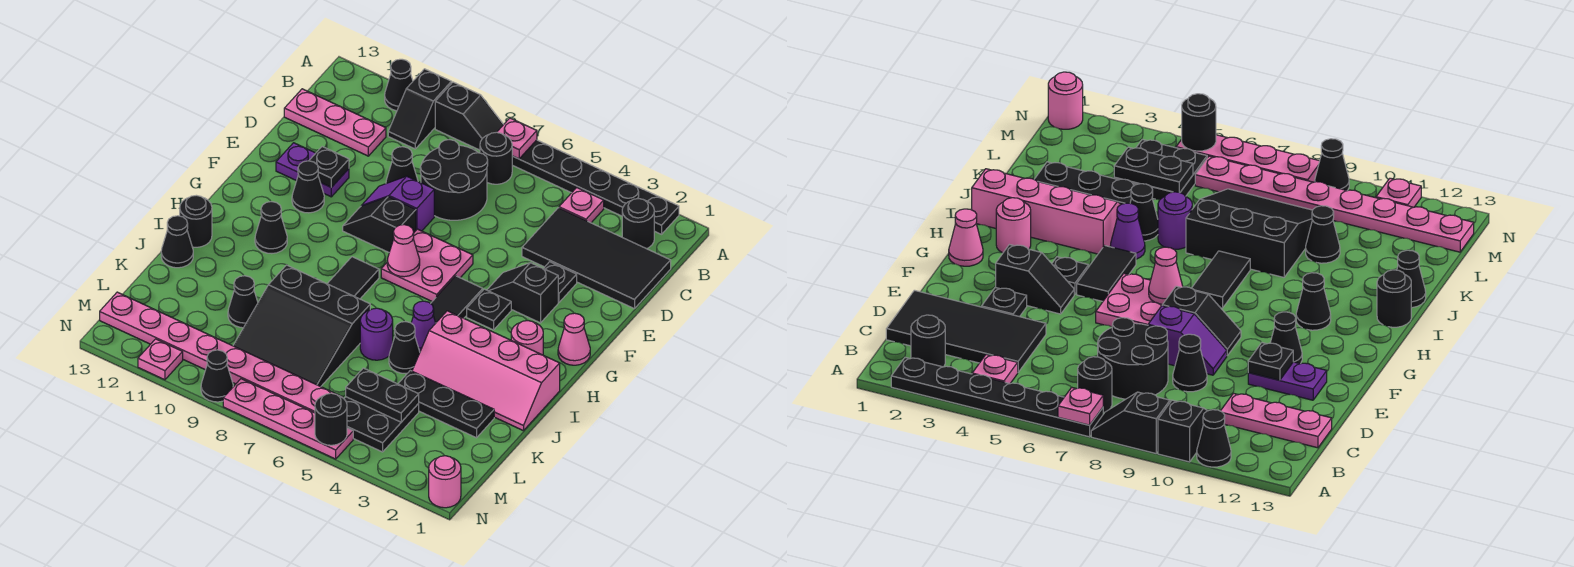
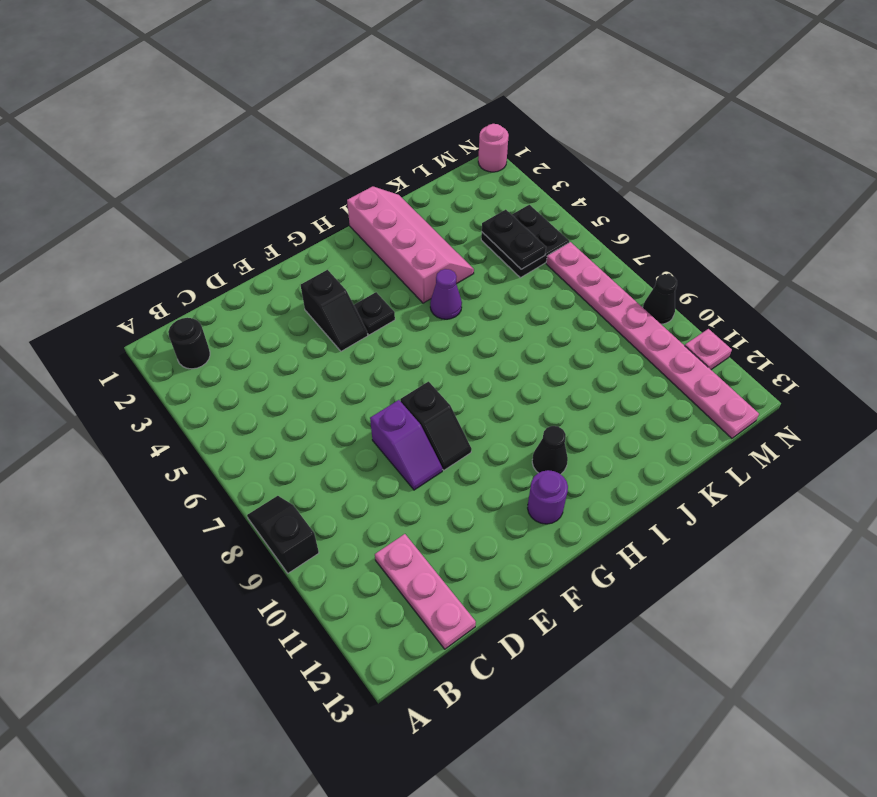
purple round brick G12 level 1 -> purple round brick J6 level 1
none -> black plate A2:A7 level 1
none -> black slope A10:B10 level 1 top A
none -> black cone A11 level 1
none -> pink plate B4 level 1

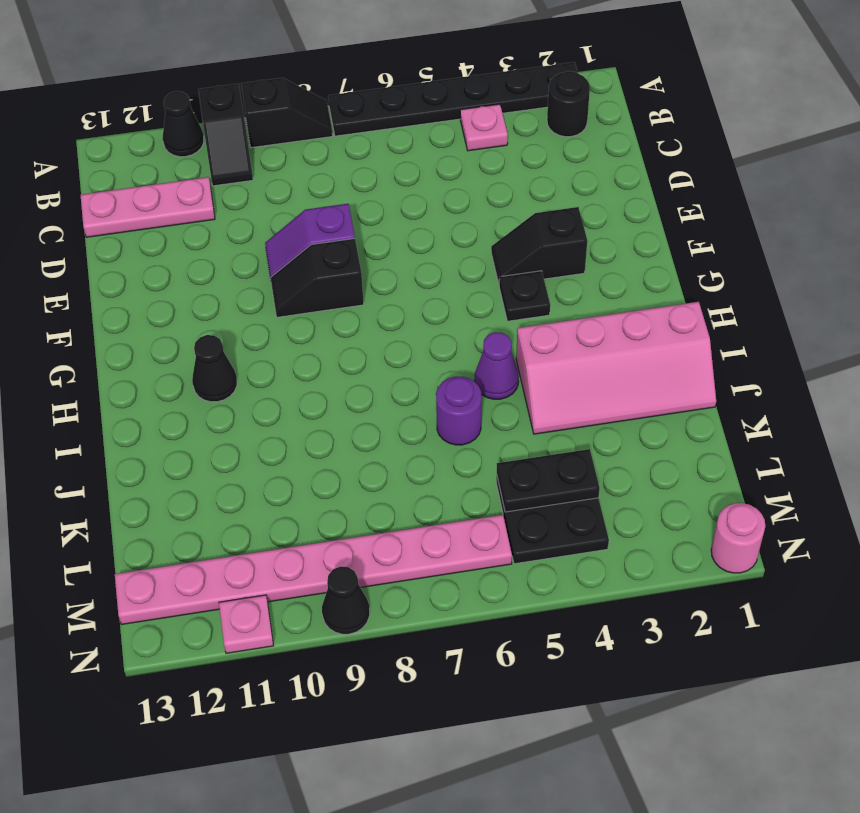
none -> black round brick B7 level 1
none -> black tile C1:D4 level 1
none -> black round brick C7:D8 level 1
none -> black cone D9 level 1

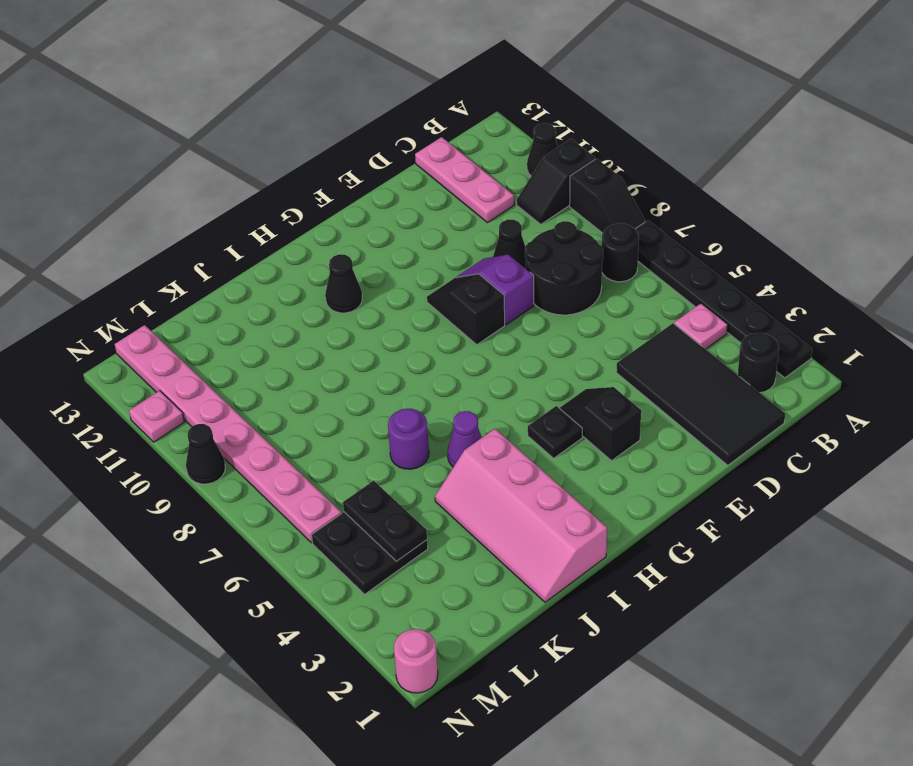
none -> black plate E3 level 1
none -> purple plate E11:E12 level 1
none -> pink plate F6:G7 level 1
none -> black cone F11 level 1

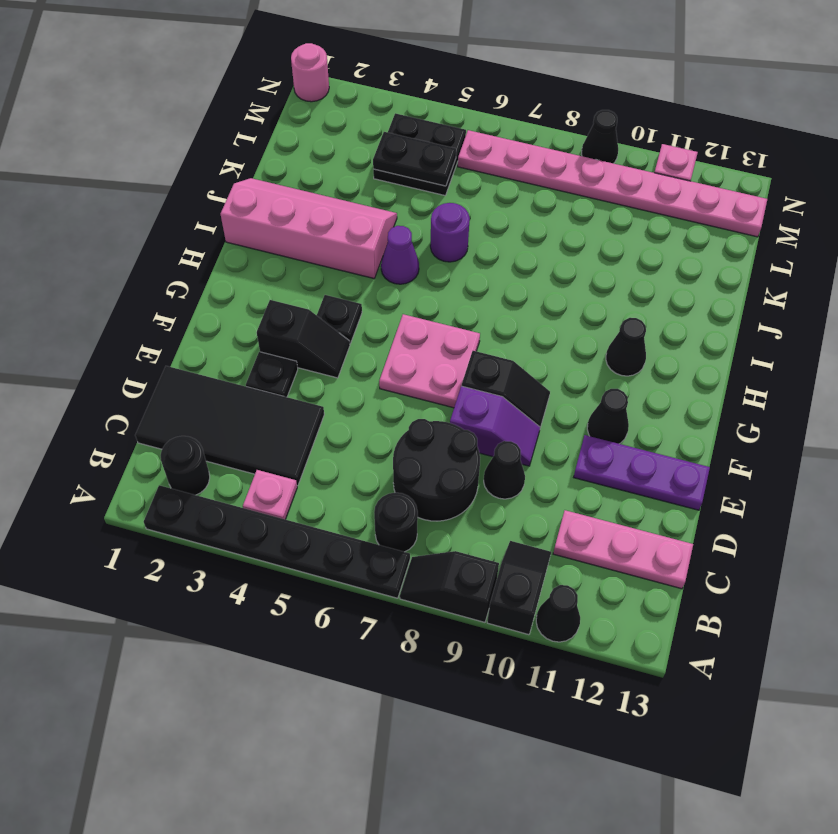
purple plate E11:E13 level 1 -> purple plate E11:E12 level 1
none -> pink cone G1 level 1
none -> black tile G5:H5 level 1
none -> pink round brick H2 level 1
none -> black tile H8:I8 level 1

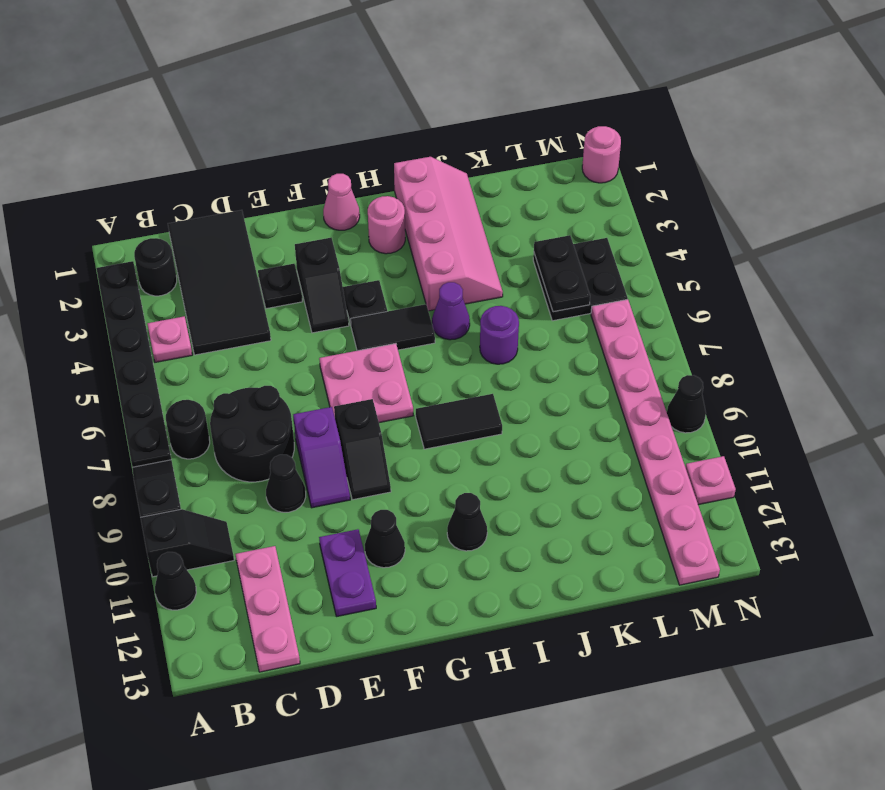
none -> black round brick I13 level 1
none -> black cone J5 level 1
none -> black slope J7:L9 level 1 top J
none -> black cone J13 level 1

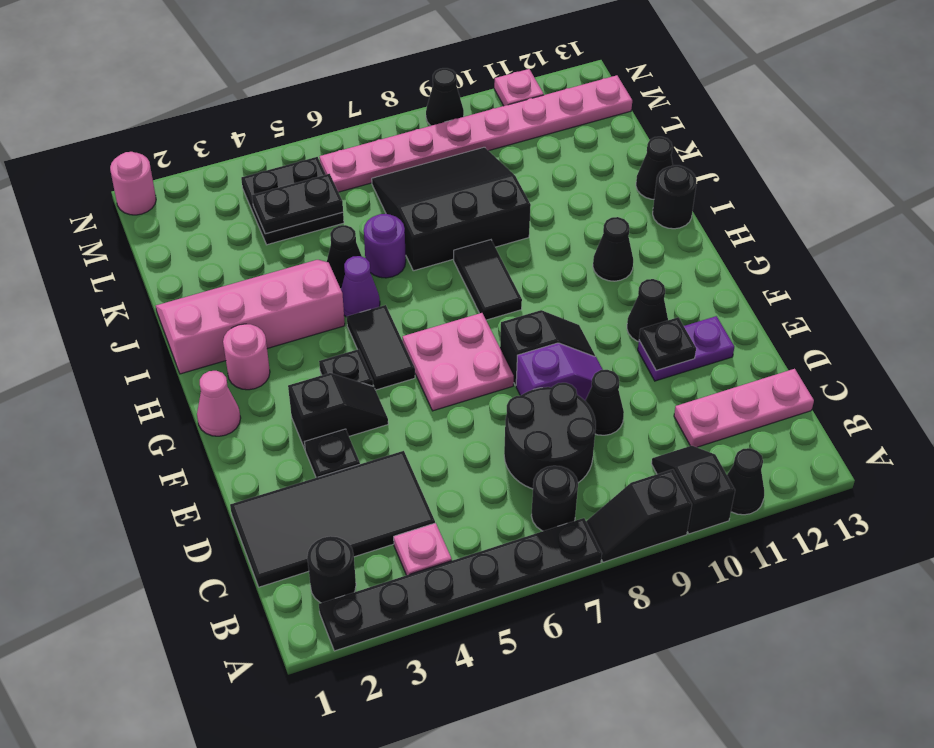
none -> black plate K2:K4 level 1
none -> black cone K10 level 1
none -> pink plate N5:N8 level 1
none -> pink plate A7 level 2

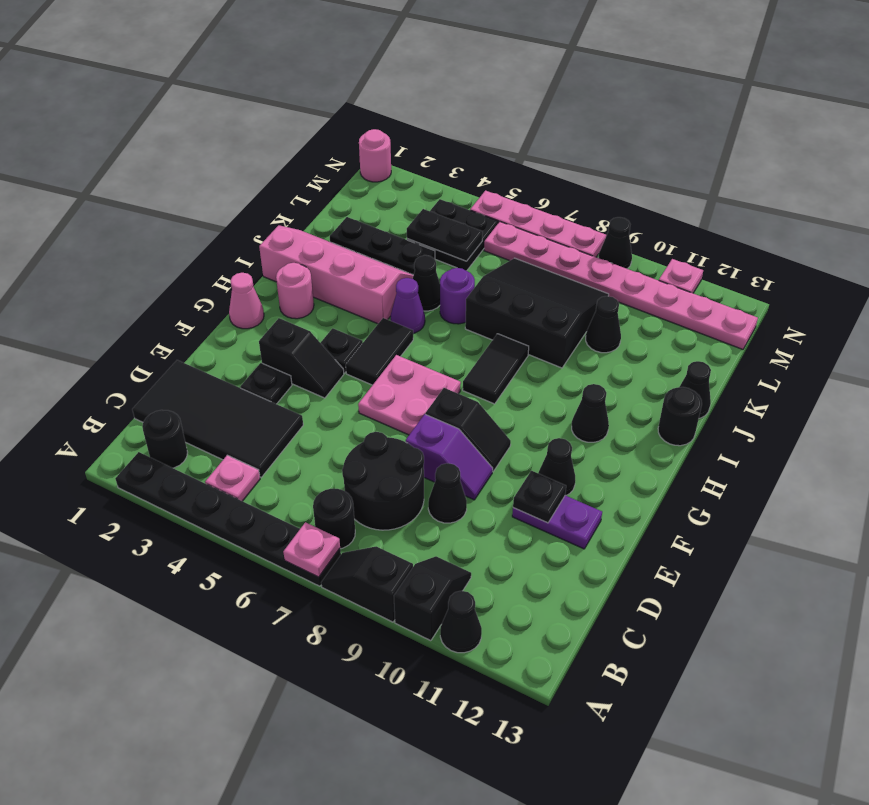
none -> pink plate C11:C13 level 1
none -> pink cone G7 level 2
none -> black round brick N5 level 2

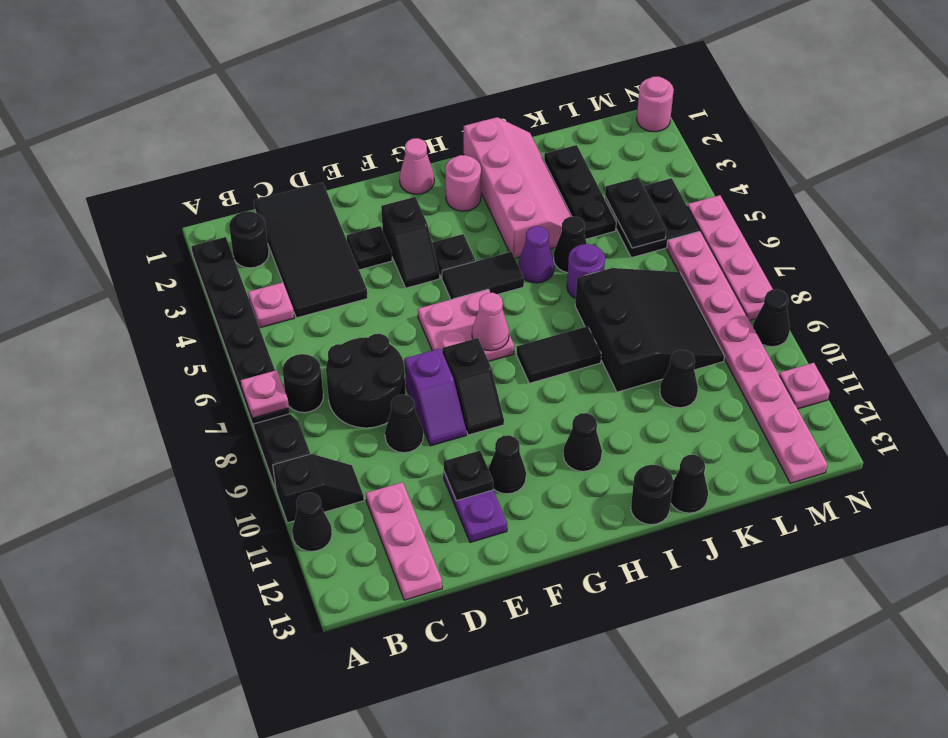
none -> black round brick N5 level 2

